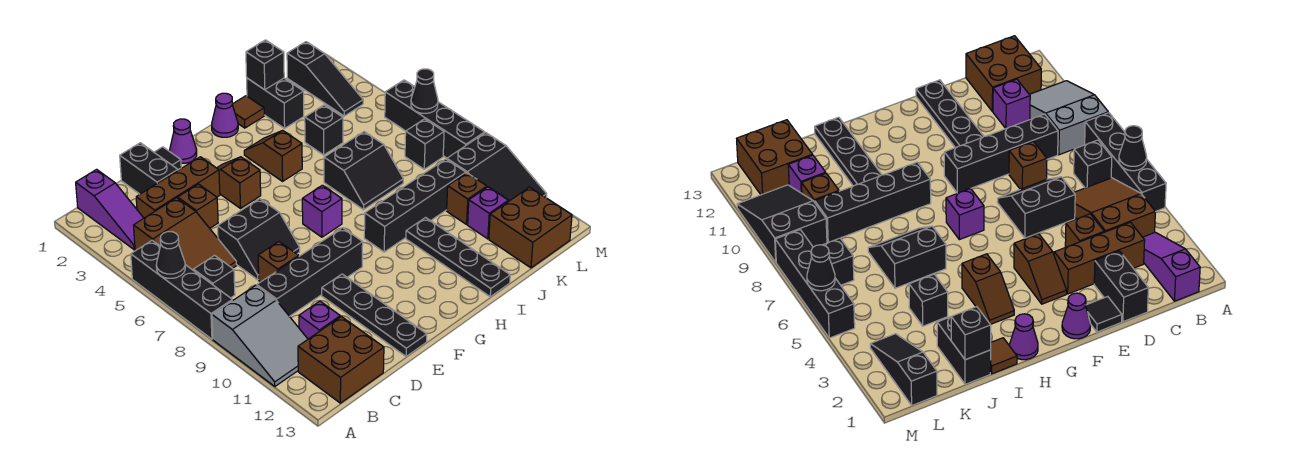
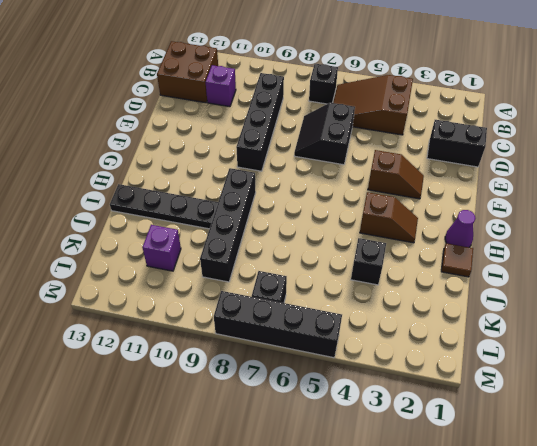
none -> black brick A5:A8 level 1
none -> grey slope A9:B11 level 1 top 9
none -> purple slope B1:B3 level 1 top 1
none -> brown brick C3:E3 level 1

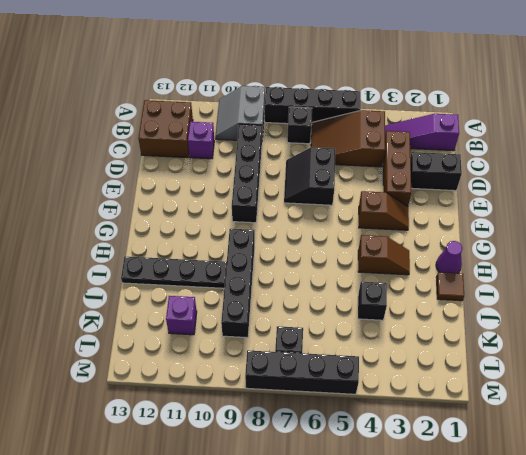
grey slope A9:B10 level 1 top 9 -> grey slope A9:B11 level 1 top 9
none -> brown brick D4 level 1
none -> brown brick D8 level 1
none -> black tile E1 level 1
none -> black plate E10:E13 level 1

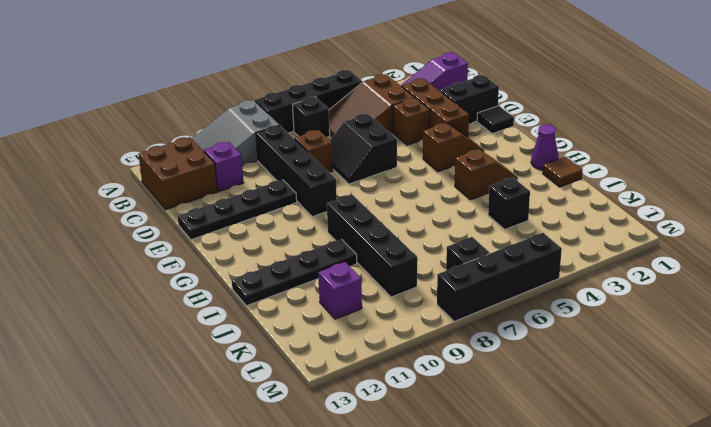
none -> purple cone F1 level 1
none -> purple brick G7 level 1
none -> black slope I6:J7 level 1 top 6
none -> black brick J1:J2 level 1

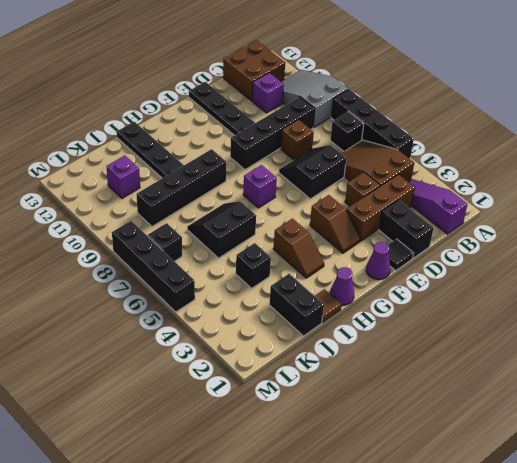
none -> brown brick K10 level 1
none -> brown brick K12:L13 level 1
none -> black slope L1:L3 level 1 top 1
none -> black slope L9:M11 level 1 top 9

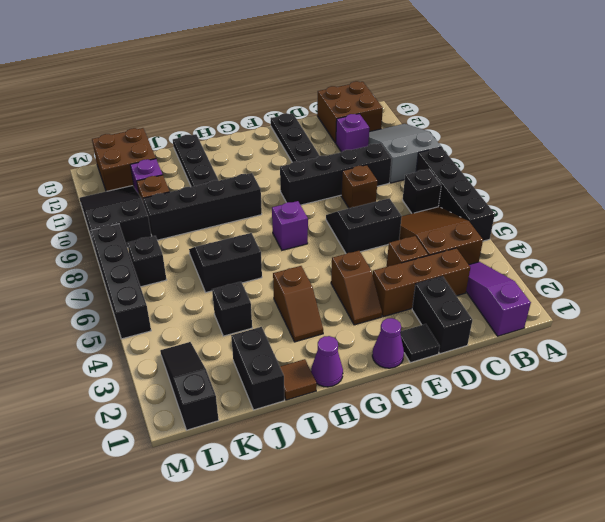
none -> black cone A6 level 2
none -> black brick J1 level 2
none -> black cone M6 level 2

